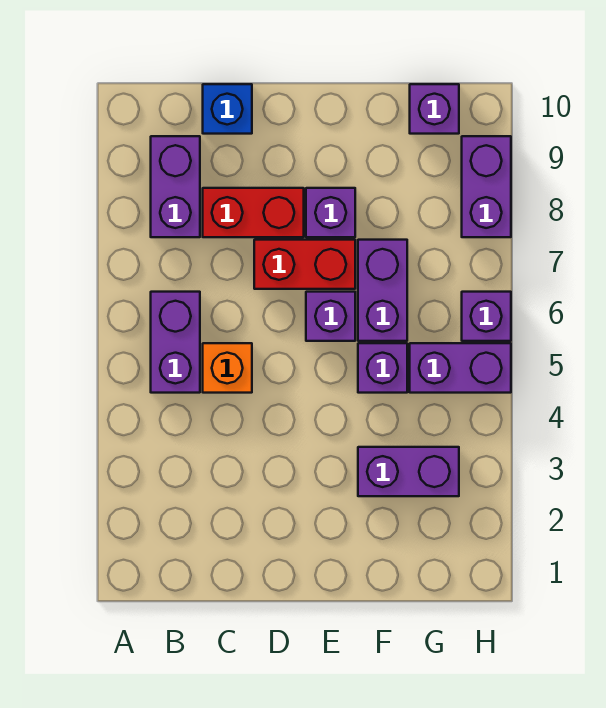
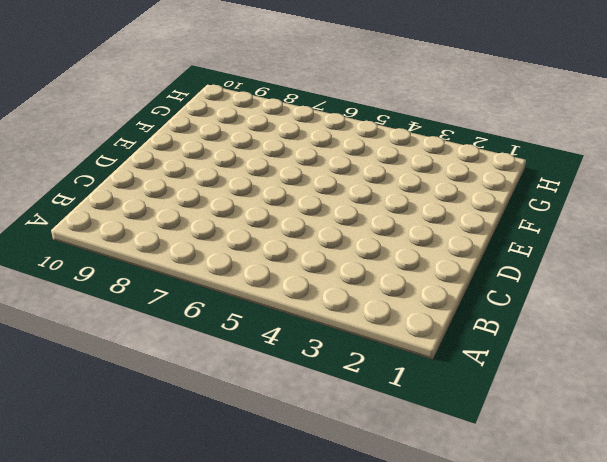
none -> purple brick B5:B6 level 1
none -> purple brick B8:B9 level 1
none -> orange brick C5 level 1

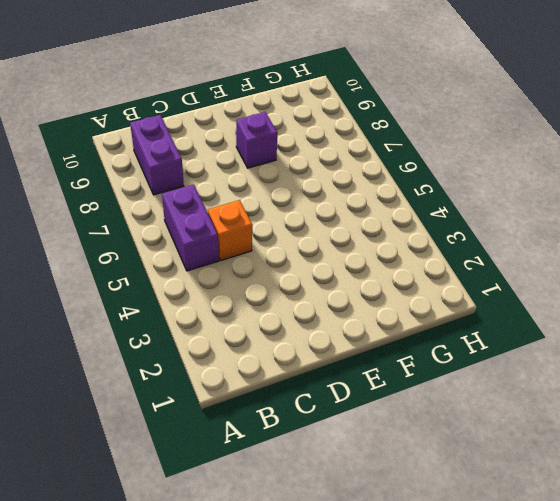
none -> red brick C8:D8 level 1
none -> blue brick C10 level 1
none -> red brick D7:E7 level 1

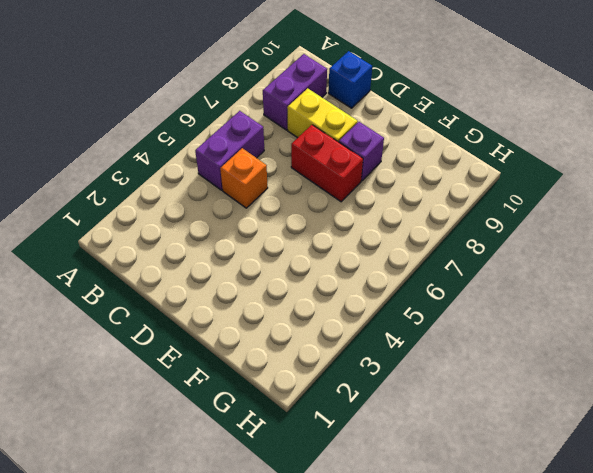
yellow brick C8:D8 level 1 -> red brick C8:D8 level 1
none -> purple brick E6 level 1
none -> purple brick F3:G3 level 1
none -> purple brick F5 level 1

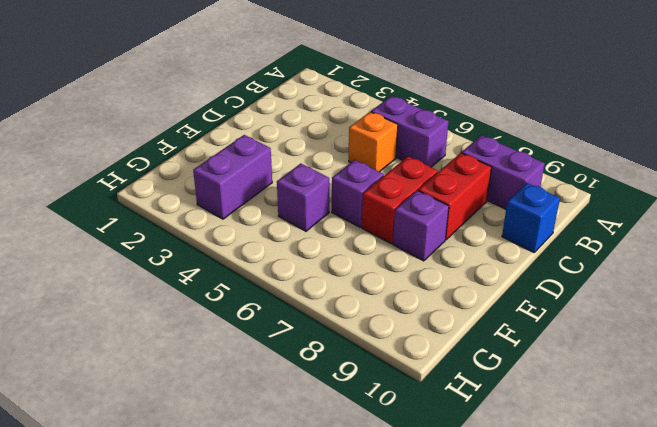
none -> purple brick F6:F7 level 1
none -> purple brick G5:H5 level 1
none -> purple brick G10 level 1

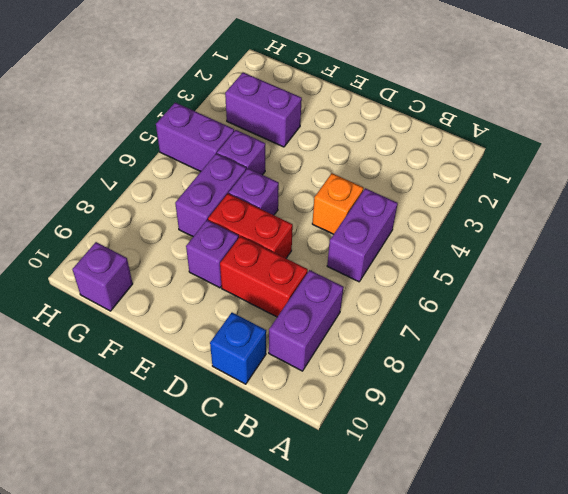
none -> purple brick H6 level 1
none -> purple brick H8:H9 level 1

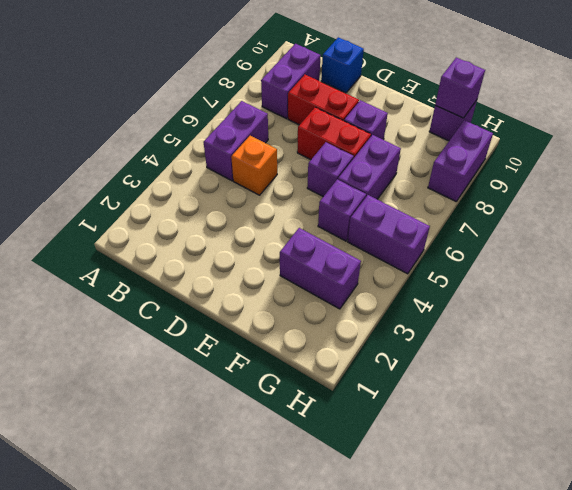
purple brick G10 level 2 -> purple brick H6 level 1

